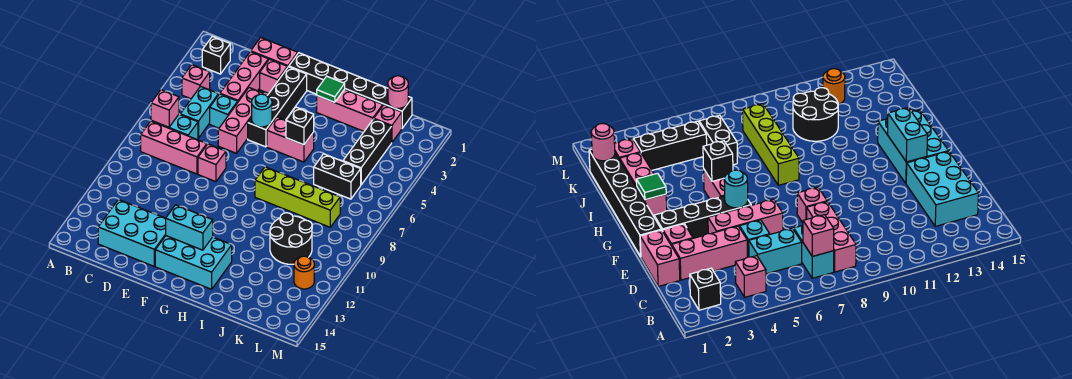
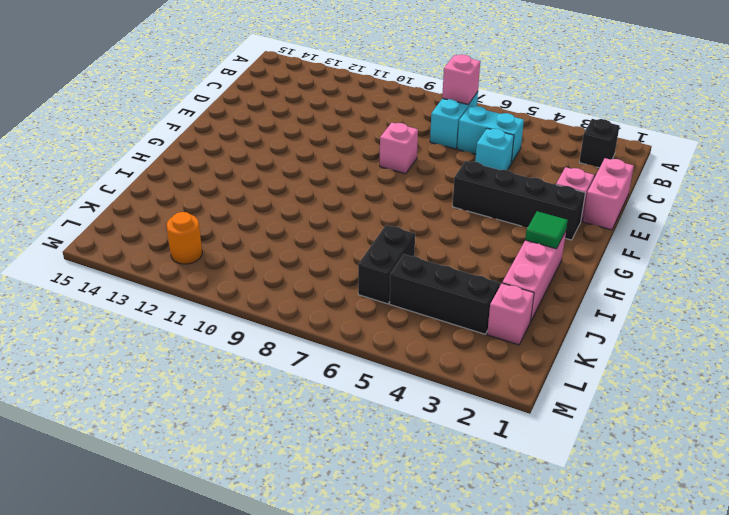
none -> pink brick B4 level 1
none -> pink brick B8:D8 level 1
none -> cyan brick C13:E14 level 1

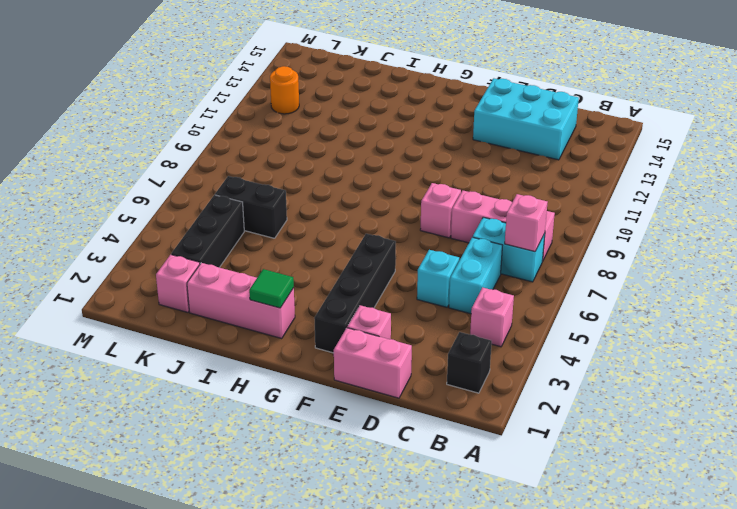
none -> pink brick D2:D4 level 1
none -> pink brick E4:E6 level 1
none -> black brick F1:K1 level 1

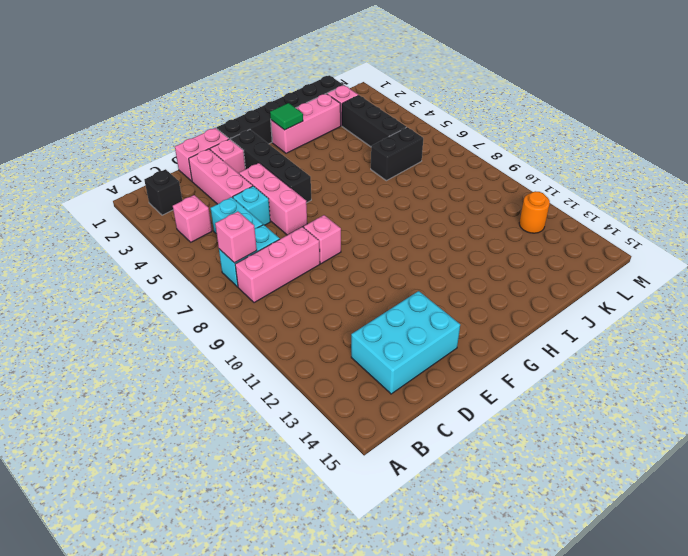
none -> cyan brick F13:H14 level 1
none -> pink brick G5:H5 level 1
none -> lime brick H8:K8 level 1

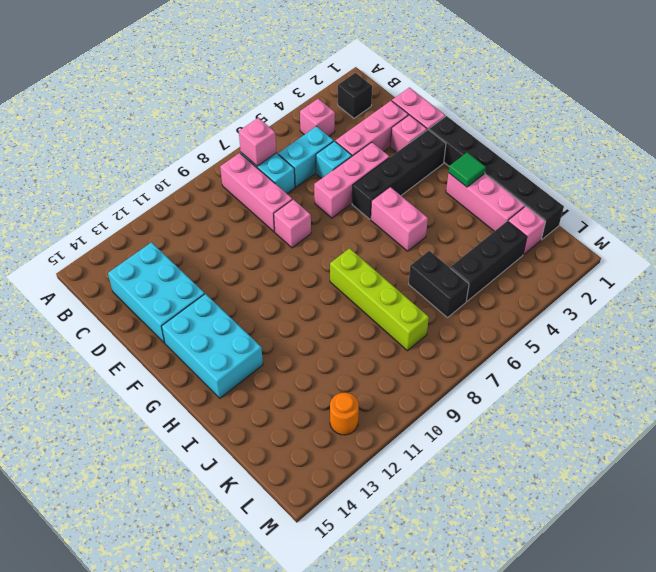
none -> black round brick J10:K11 level 1
none -> cyan round brick F5 level 2
none -> cyan brick F13:G13 level 2

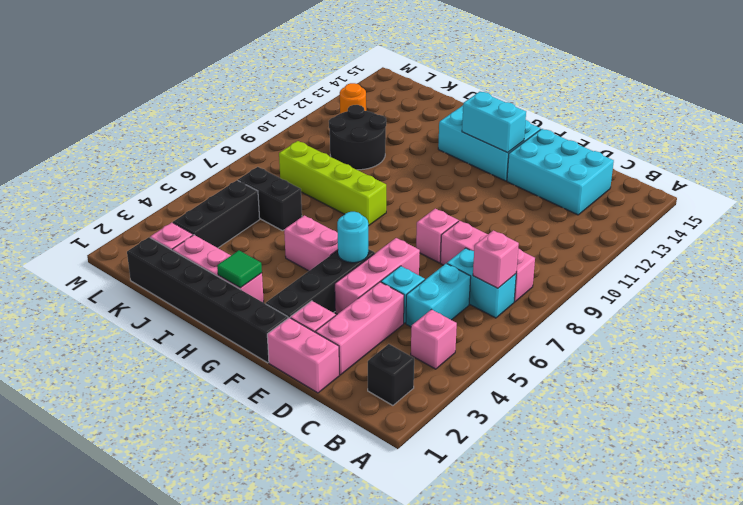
none -> black brick H5 level 2
none -> pink round brick K1 level 2

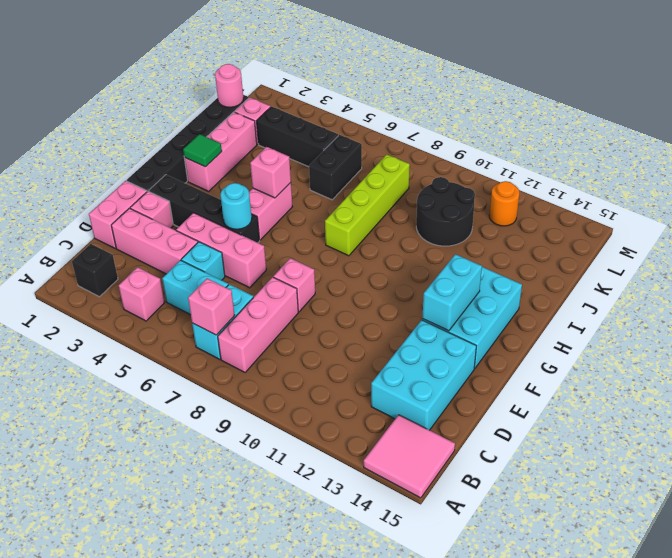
pink tile A14:B15 level 1 -> none
pink brick H5 level 2 -> black brick H5 level 2

